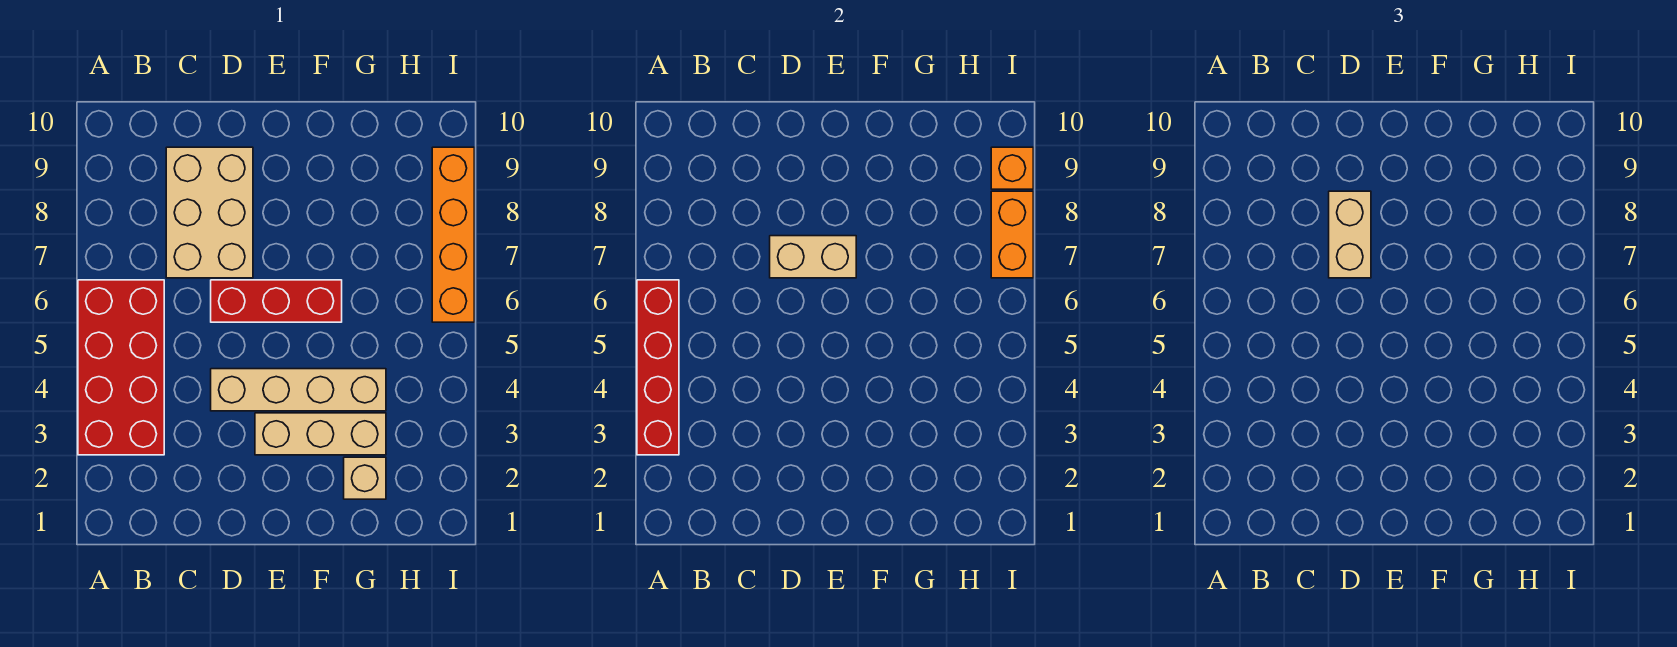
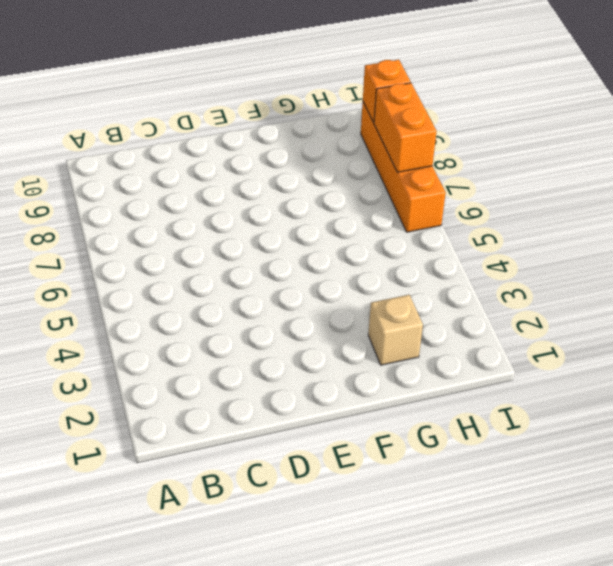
none -> red brick A3:B6 level 1
none -> tan brick C7:D9 level 1
none -> tan brick D4:G4 level 1

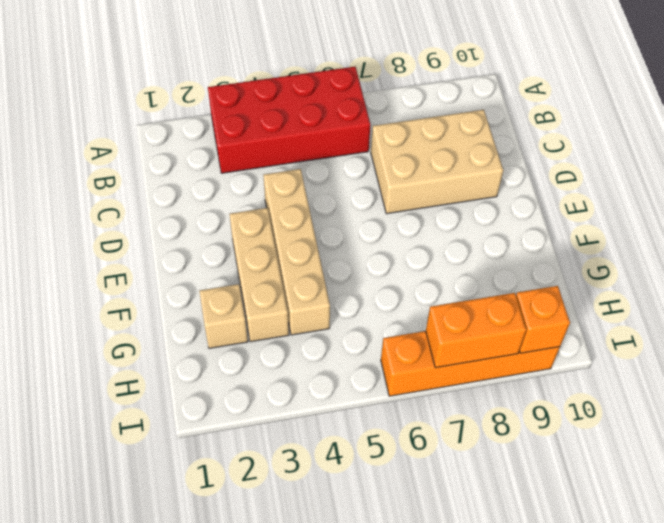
none -> red brick D6:F6 level 1
none -> red brick A3:A6 level 2
none -> tan brick D7:E7 level 2

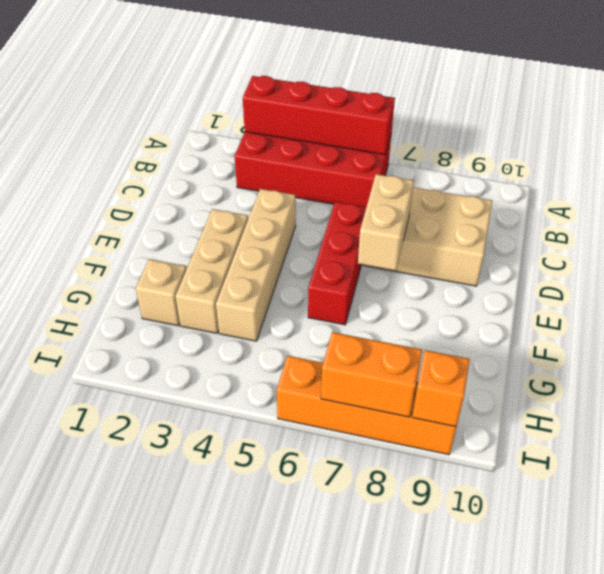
none -> tan brick D7:D8 level 3

